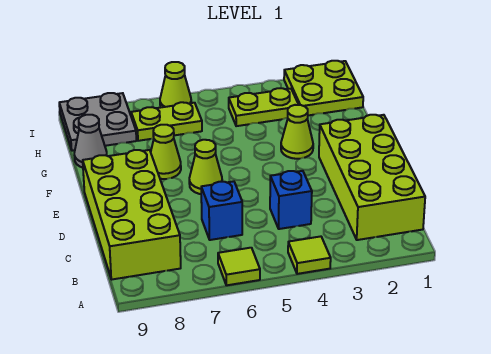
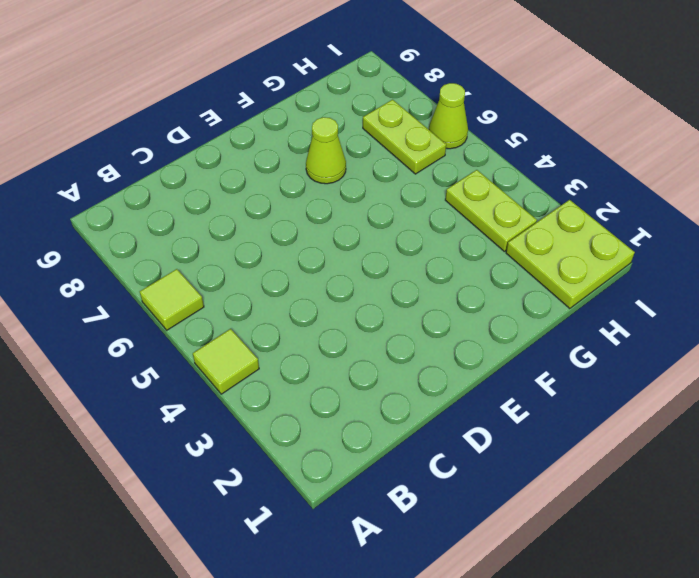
none -> lime brick B1:E2 level 1
none -> lime brick B8:E9 level 1
none -> blue brick C4 level 1

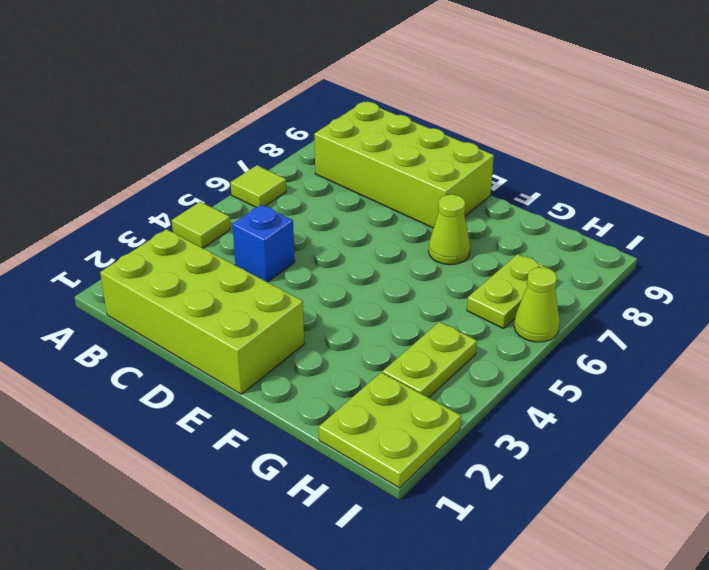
none -> blue brick C6 level 1
none -> lime cone E6 level 1
none -> lime cone F3 level 1

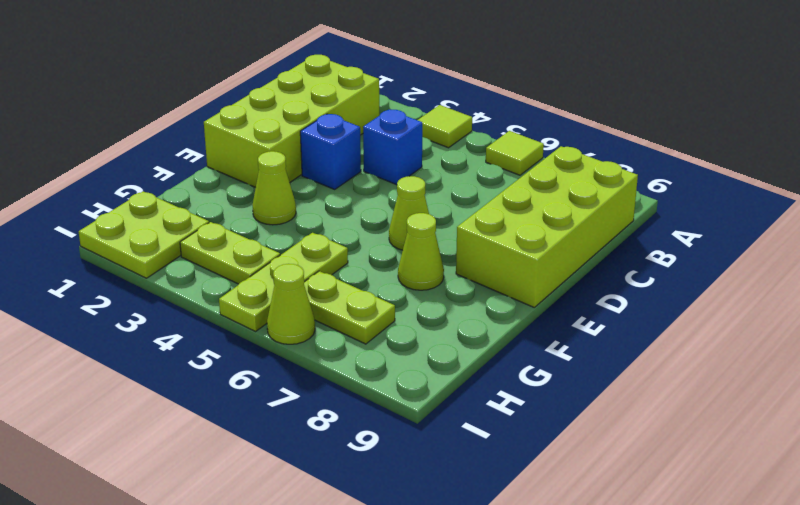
blue brick D3 level 1 -> blue brick C6 level 1
lime plate G5:I5 level 1 -> none
none -> grey cone G9 level 1
none -> grey plate H8:I9 level 1

